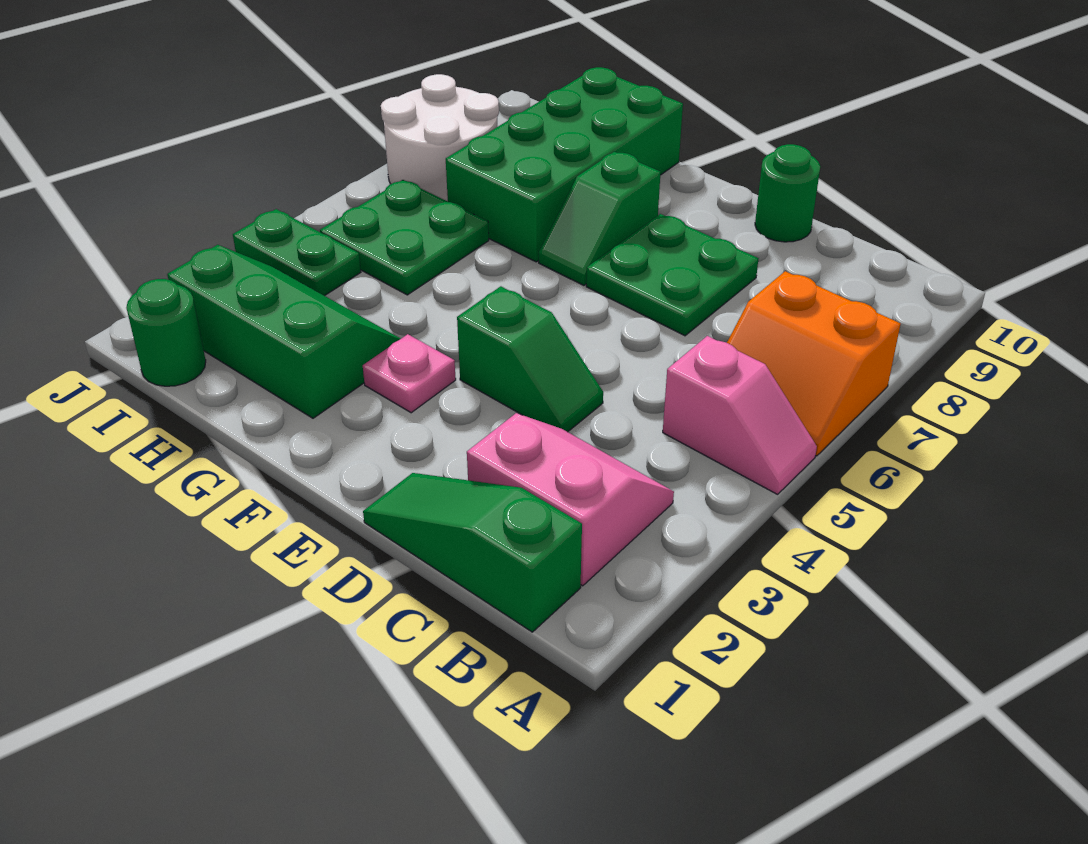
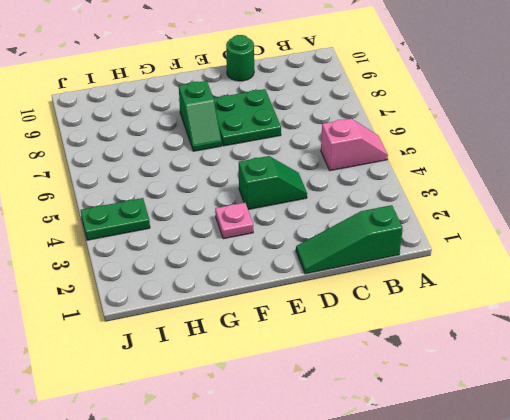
none -> orange slope A6:B7 level 1 top 7
none -> pink slope B2:C3 level 1 top 2
none -> green slope G2:I3 level 1 top 2

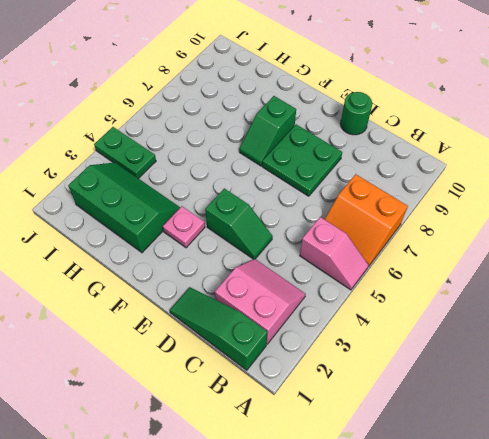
none -> green brick G7:H10 level 1
none -> green plate H5:I6 level 1
none -> green round brick I1 level 1

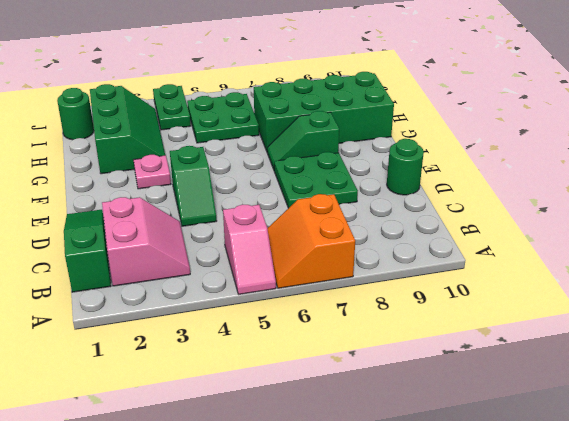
none -> white round brick I7:J8 level 1

